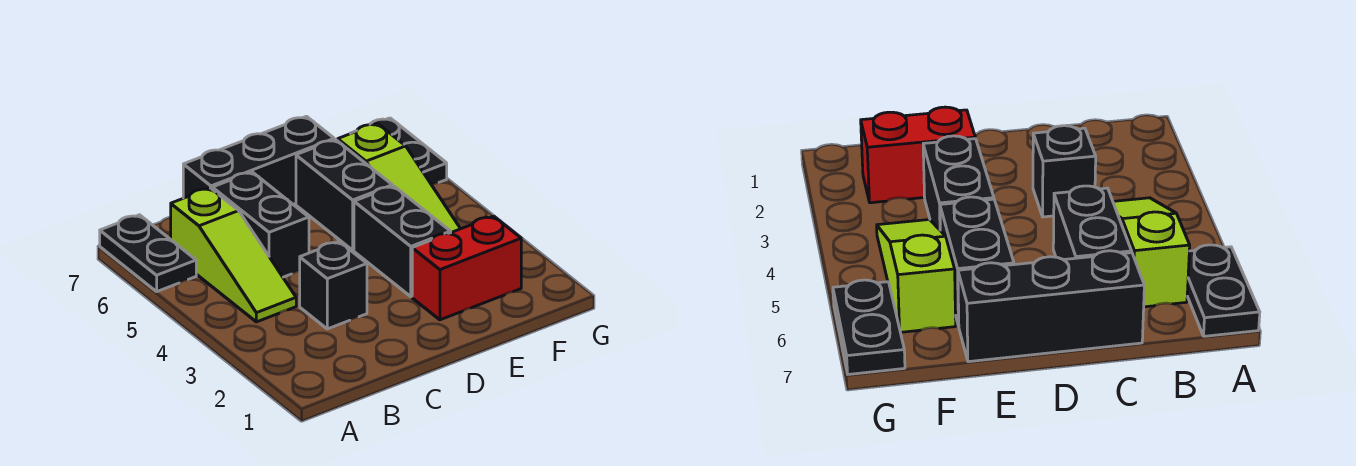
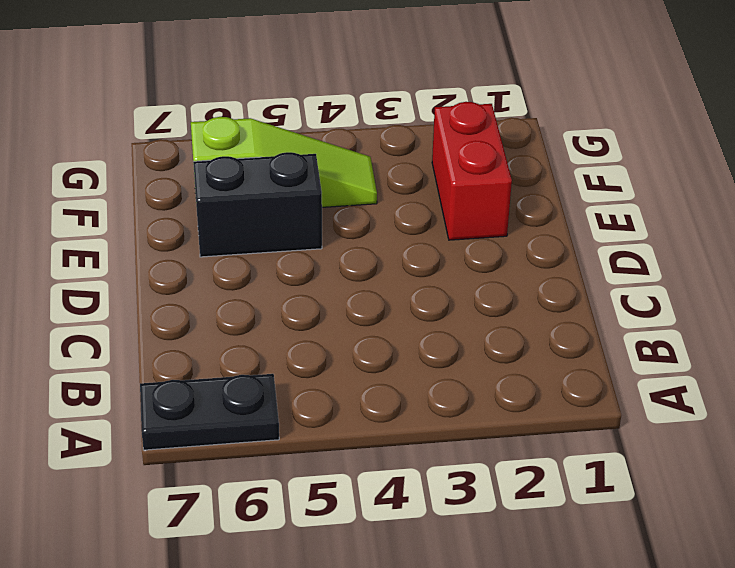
none -> lime slope B4:B6 level 1 top 6
none -> black brick C3 level 1

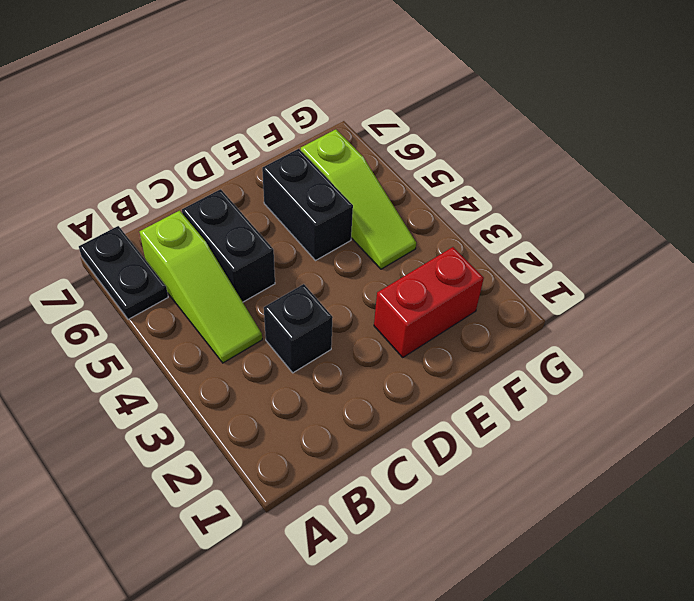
none -> black brick C7:E7 level 1
none -> black brick E3:E4 level 1

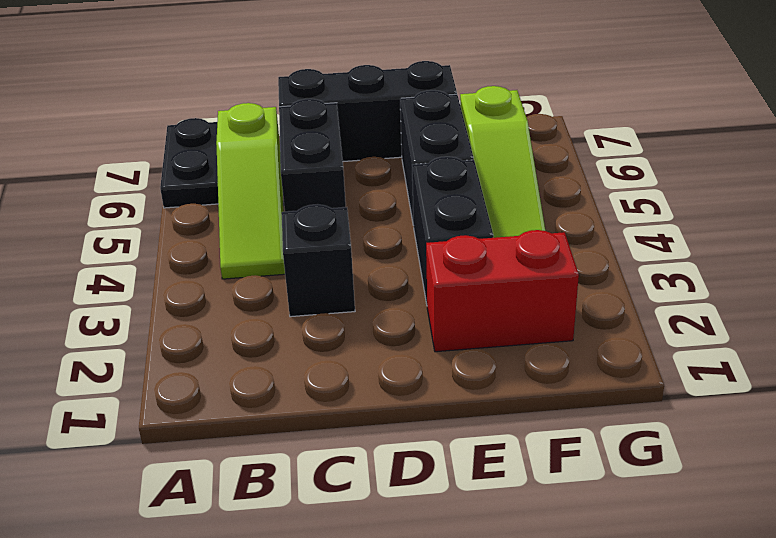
none -> black plate G6:G7 level 1

